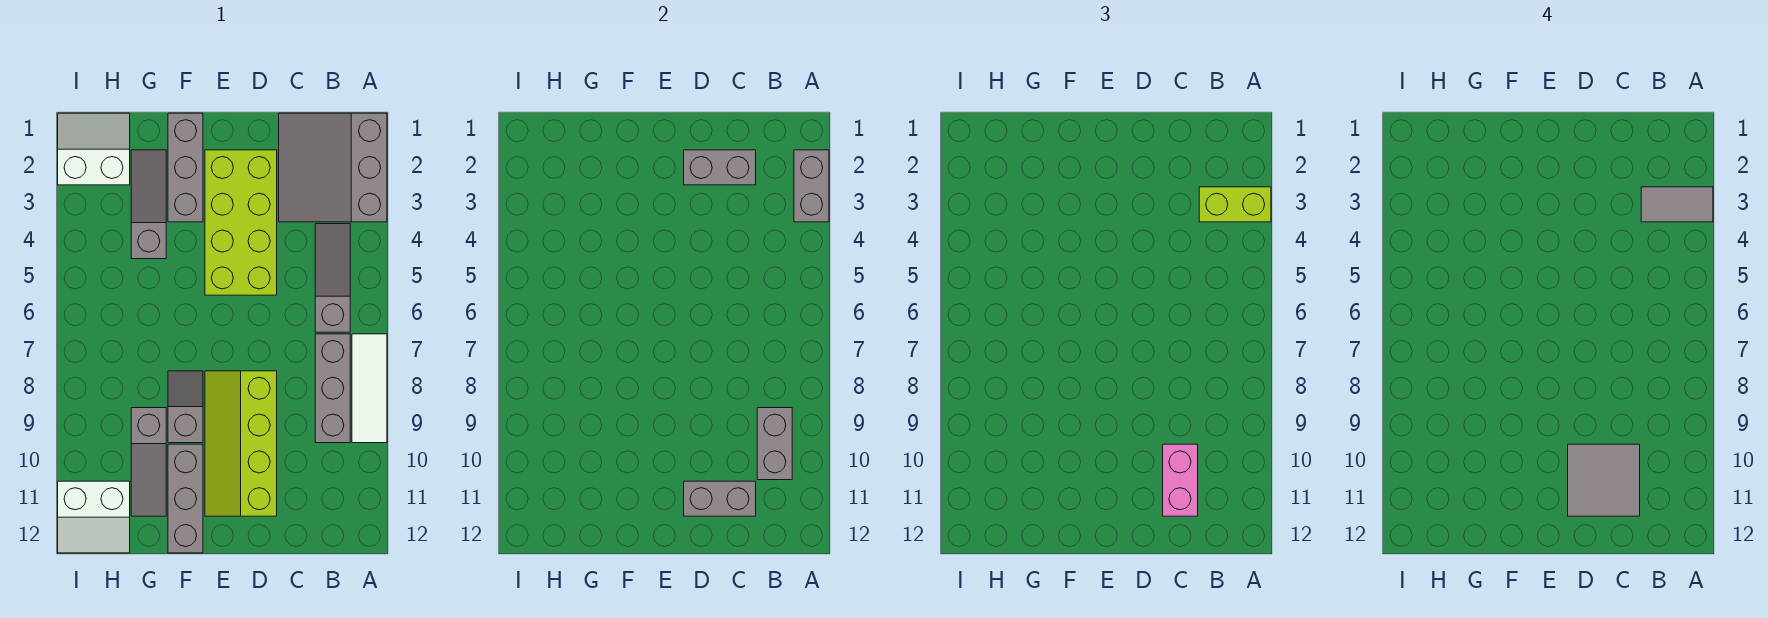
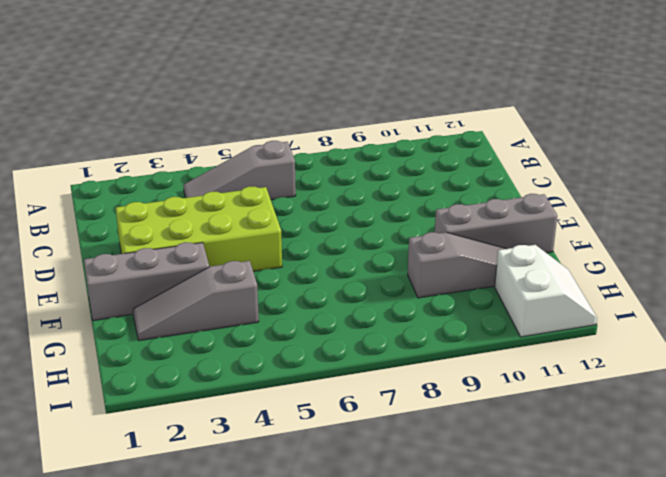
none -> grey slope A1:C3 level 1 top A
none -> white tile A7:A9 level 1
none -> grey brick B7:B9 level 1

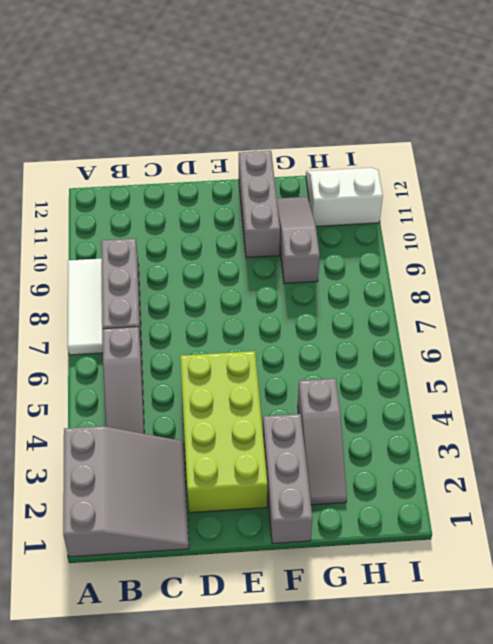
none -> lime slope D8:E11 level 1 top D
none -> grey slope F8:F9 level 1 top 9
none -> white slope H1:I2 level 1 top 2

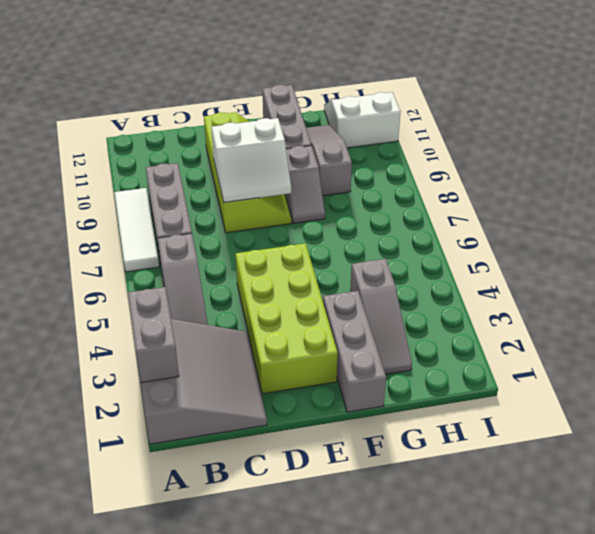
white slope D8:E9 level 2 top 9 -> white slope H1:I2 level 1 top 2
none -> grey brick B9:B10 level 2
none -> grey brick C2:D2 level 2
none -> grey brick C11:D11 level 2

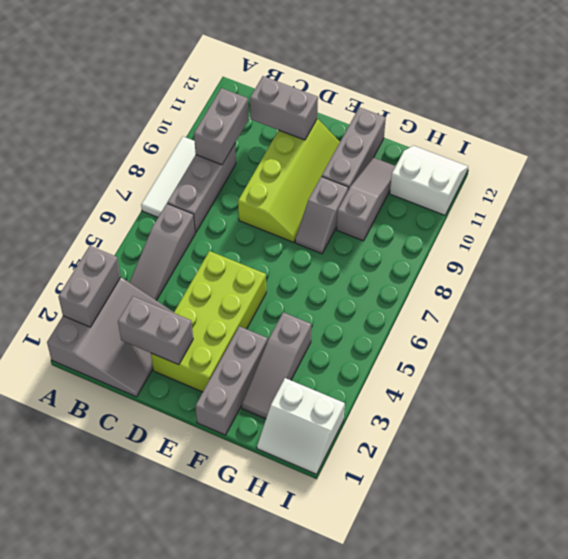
none -> lime brick A3:B3 level 3
none -> pink brick C10:C11 level 3
none -> grey tile A3:B3 level 4

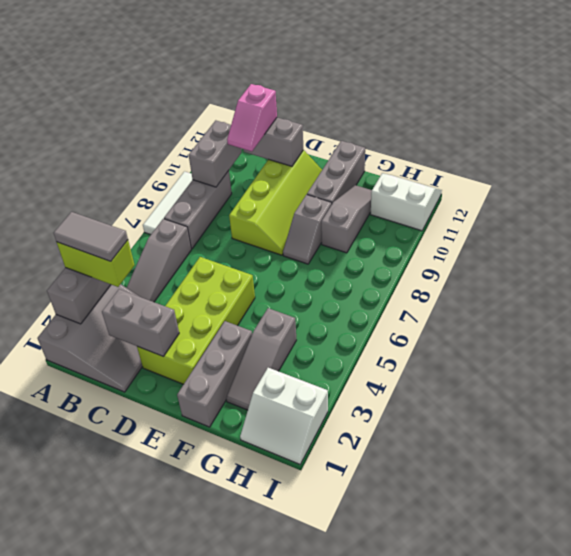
pink slope C10:C11 level 3 top 11 -> pink brick C10:C11 level 3
none -> grey tile C10:D11 level 4

